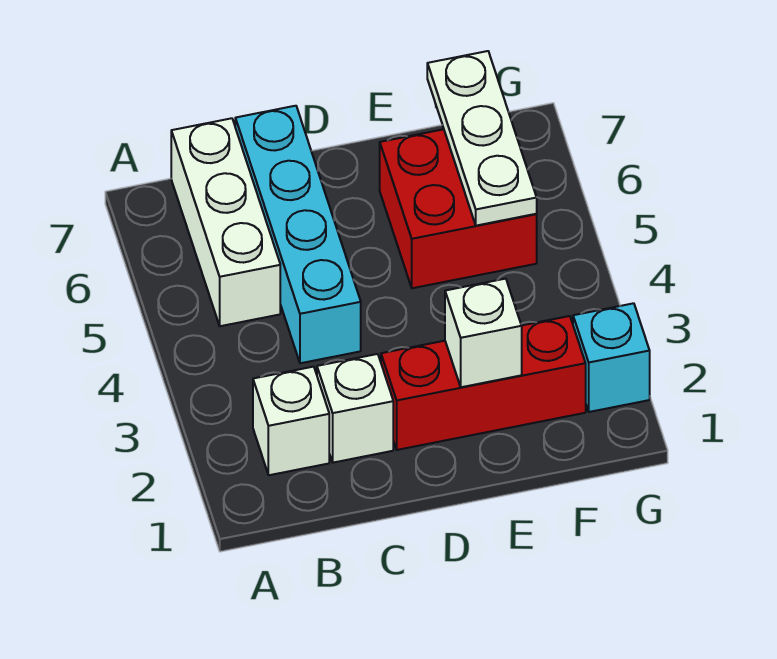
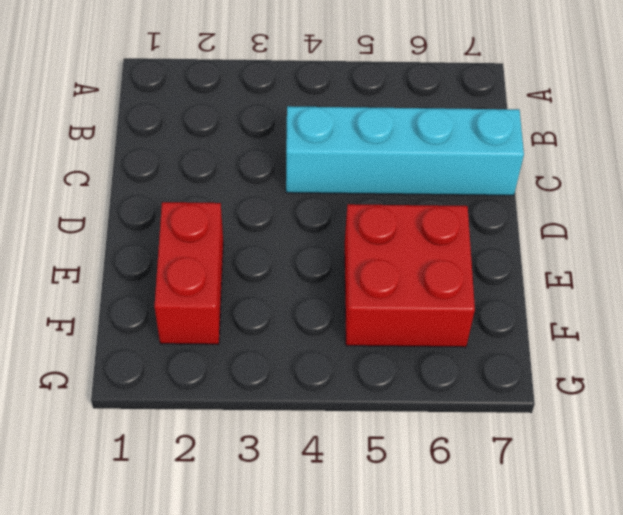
red brick E2:F2 level 1 -> red brick D2:F2 level 1
none -> white brick B2 level 1
none -> white brick B5:B7 level 1

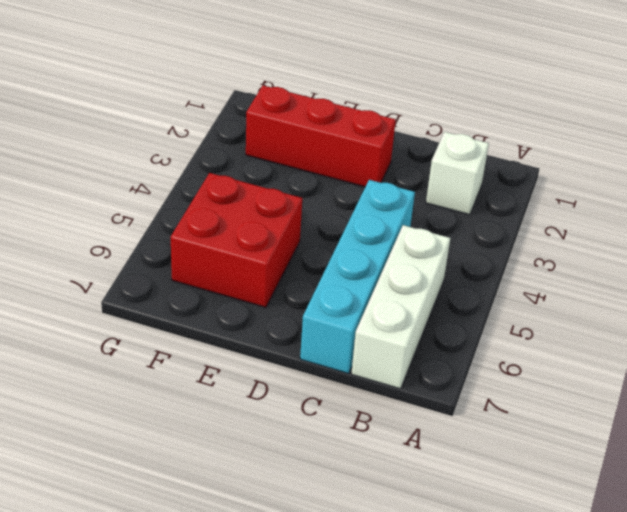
none -> white brick C2 level 1
none -> cyan brick G2 level 1

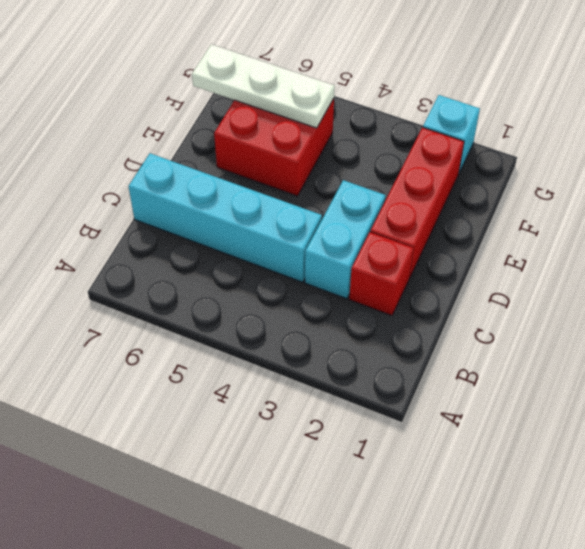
red brick C2 level 1 -> white brick C2 level 1
cyan brick C3:D3 level 1 -> none
none -> white brick B2 level 1
none -> white brick B5:B7 level 1

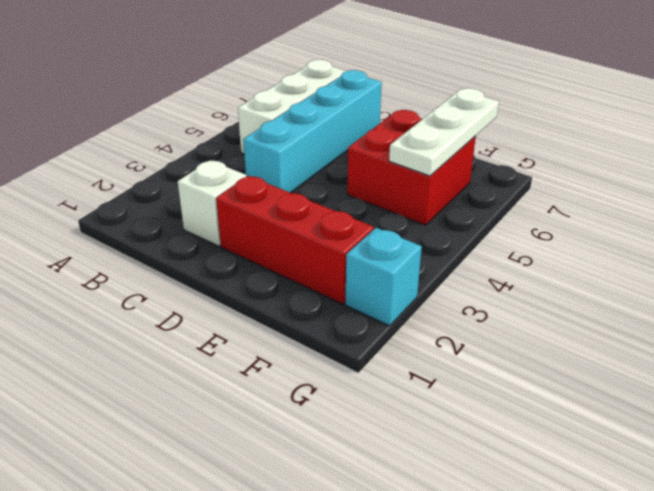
none -> white brick B2 level 1
none -> white brick E2 level 2

